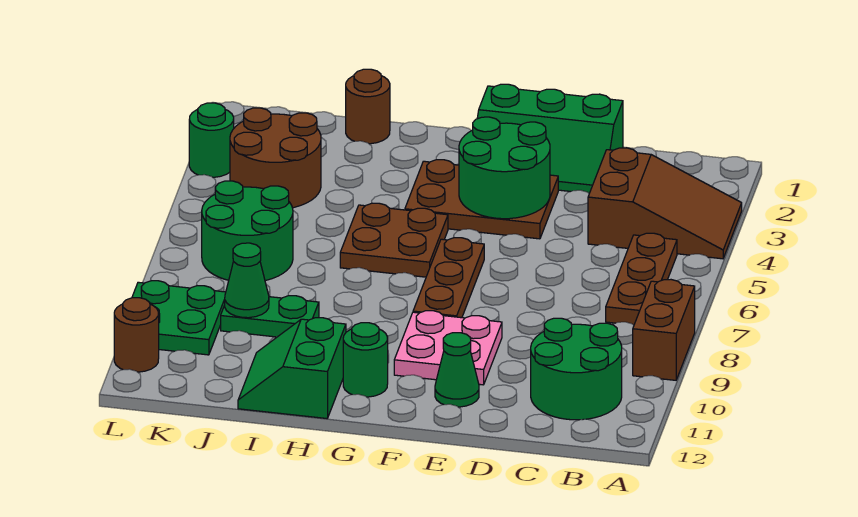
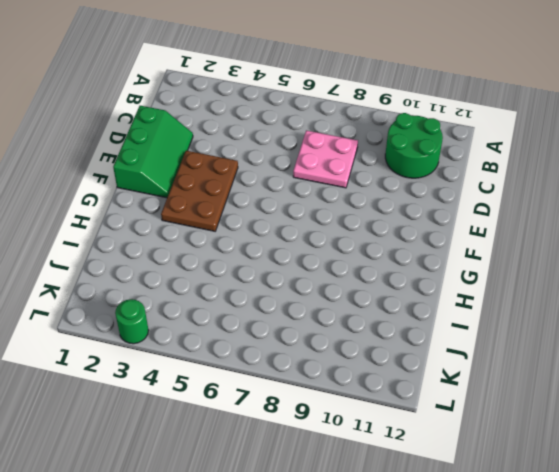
pink plate C7:D8 level 1 -> pink plate E9:F10 level 1
none -> brown slope A3:C4 level 1 top C
none -> brown brick A8:A9 level 1
none -> brown plate B5:B7 level 1

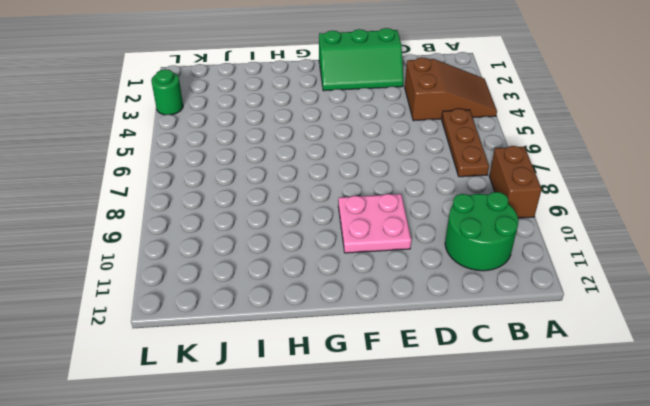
none -> brown plate E3:G4 level 1
none -> green cone E11 level 1
none -> brown plate F6:F8 level 1

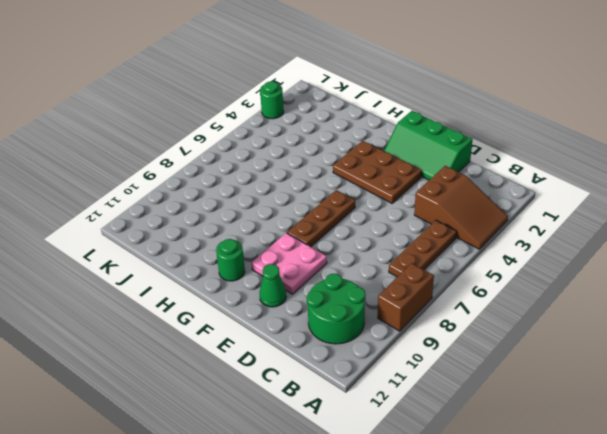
none -> brown plate G5:H6 level 1
none -> green slope H11:I12 level 1 top H
none -> brown round brick I1 level 1

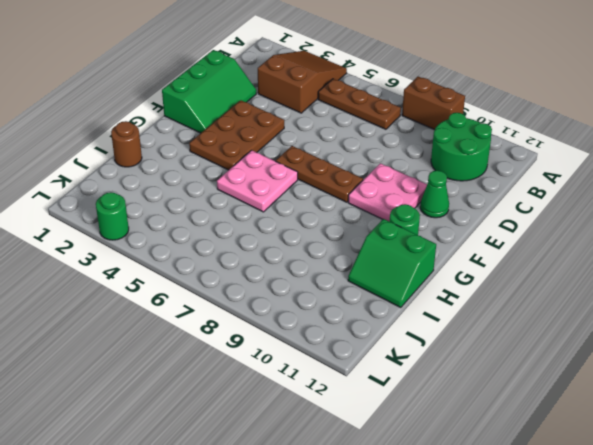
pink plate G5:H6 level 1 -> brown plate G5:H6 level 1
none -> green plate I9:J9 level 1
none -> brown round brick J3:K4 level 1
none -> green round brick J6:K7 level 1

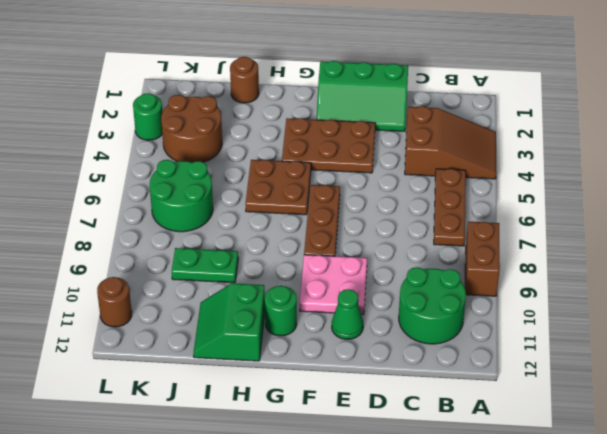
none -> green plate K9:L10 level 1
none -> green round brick E3:F4 level 2
none -> green cone J9 level 2

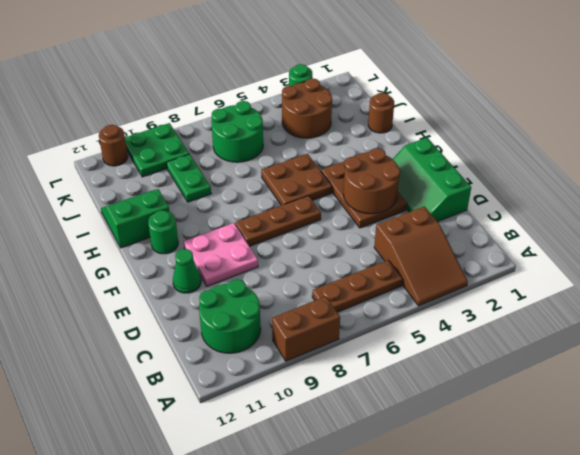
brown round brick E3:F4 level 2 -> green round brick E3:F4 level 2
none -> green cone J9 level 2

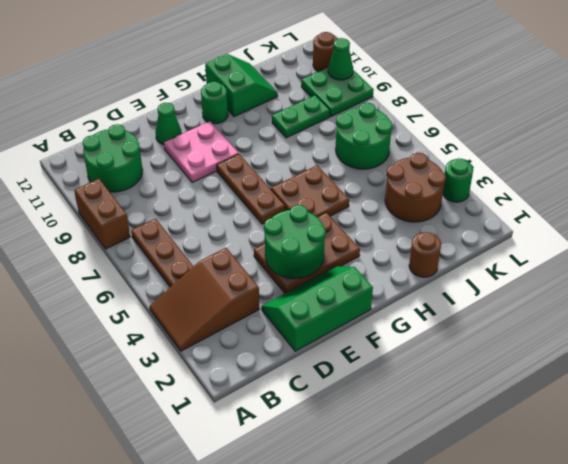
green cone L10 level 2 -> green cone J9 level 2

